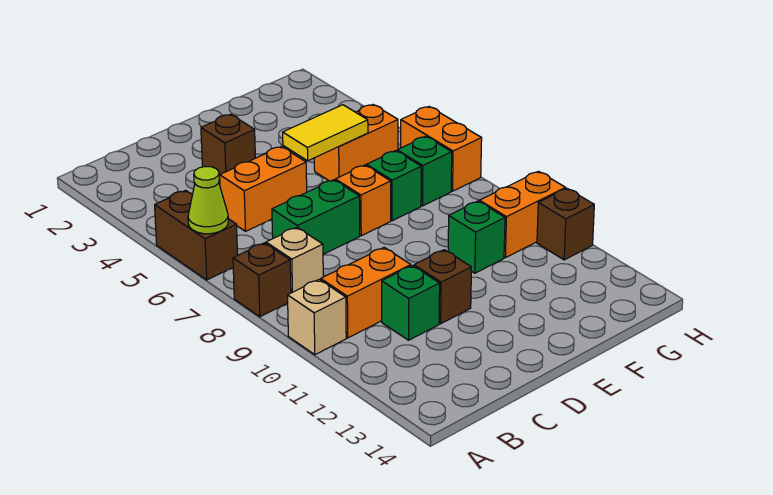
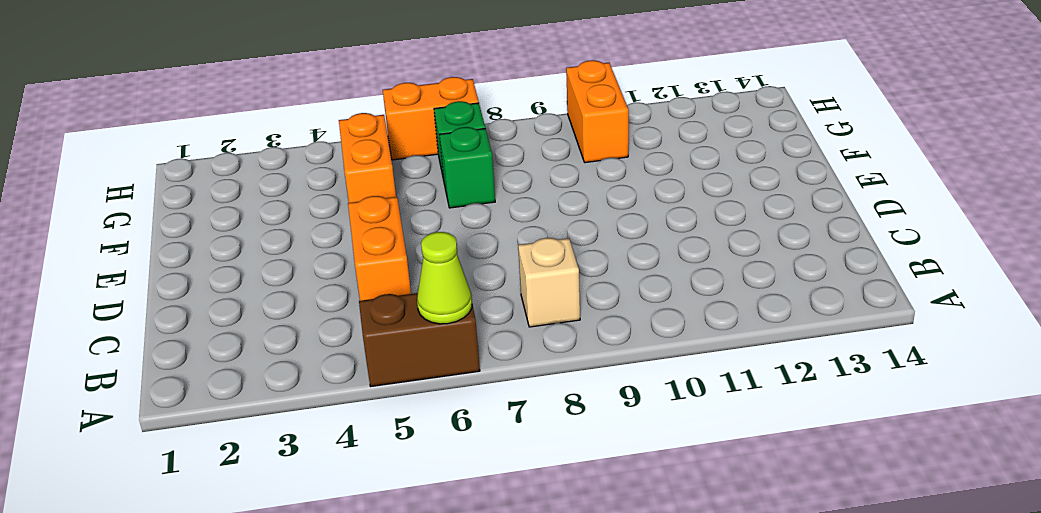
none -> brown brick A8 level 1
none -> tan brick A10 level 1
none -> orange brick B10:C10 level 1

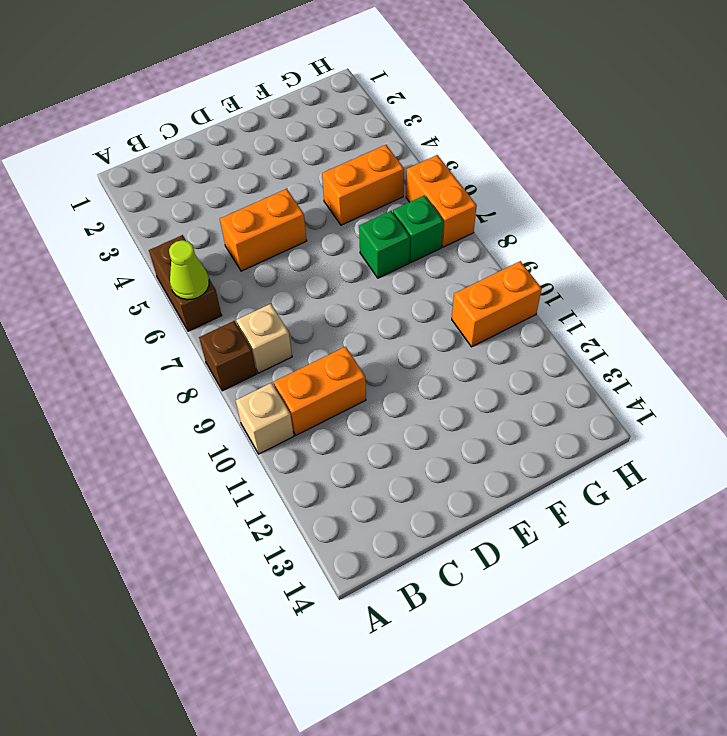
none -> green brick C7:D7 level 1
none -> green brick C11 level 1
none -> brown brick D3 level 1

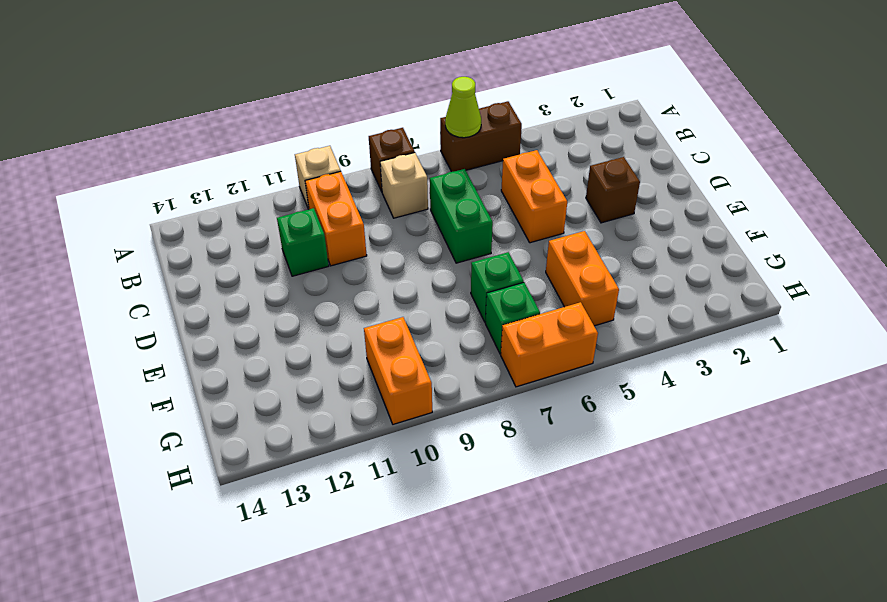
none -> brown brick D11 level 1
none -> orange brick E7 level 1
none -> green brick F10 level 1

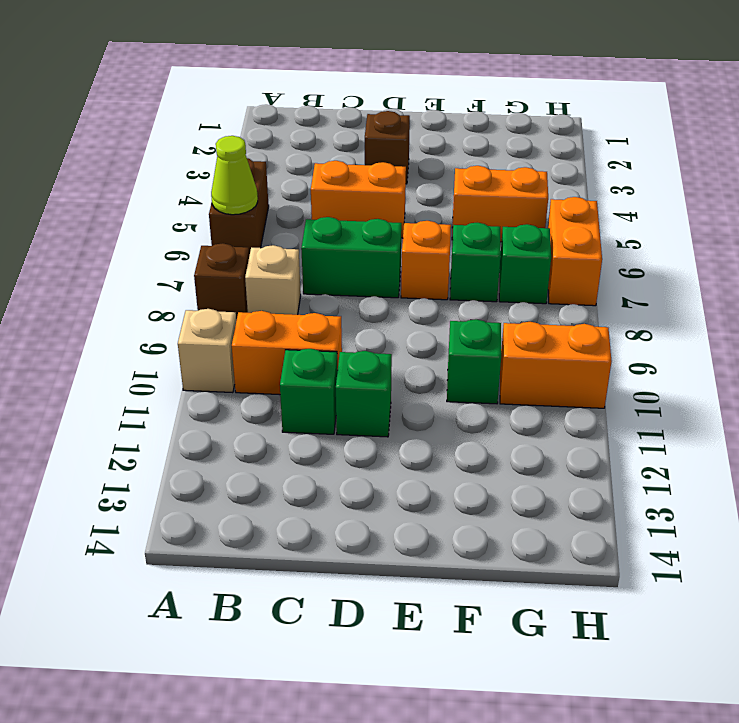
green brick D11 level 1 -> brown brick D11 level 1
none -> brown brick H11 level 1
none -> yellow tile E5:F5 level 2

